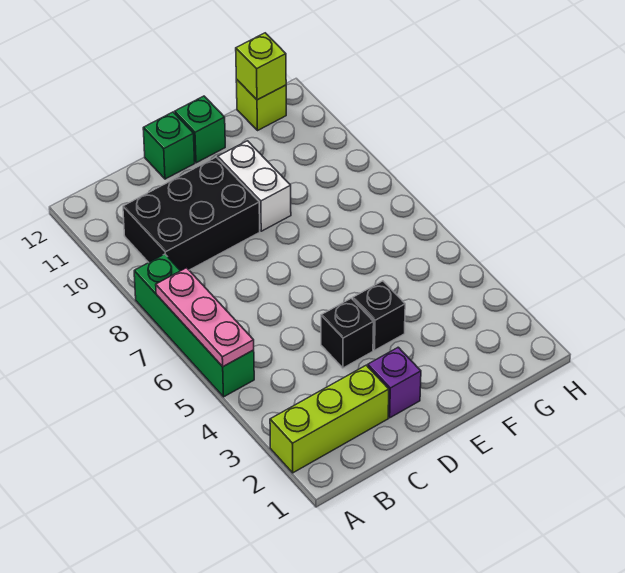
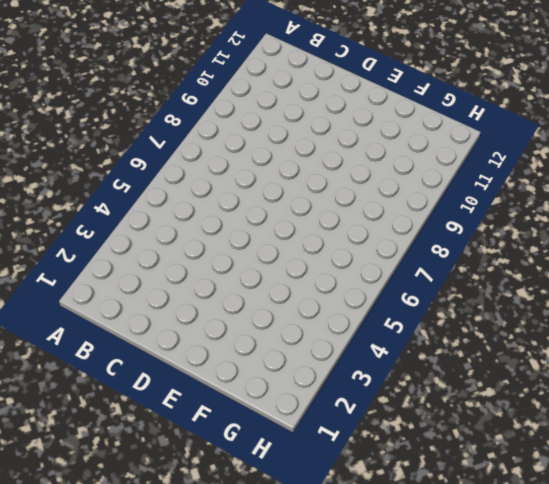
none -> lime brick A2:C2 level 1
none -> green brick A5:A8 level 1
none -> black brick B9:D10 level 1

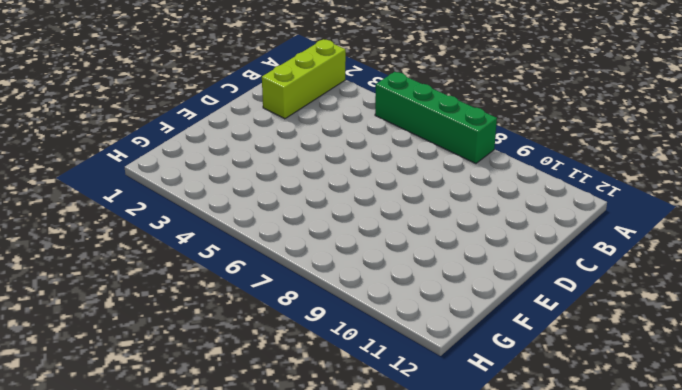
none -> black brick B9:D10 level 1
none -> purple brick D2 level 1
none -> black brick D4 level 1

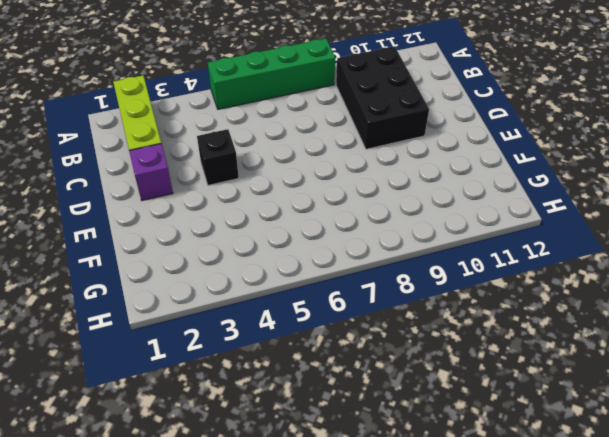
none -> green brick D12 level 1
none -> black brick E4 level 1
none -> white brick E9:E10 level 1

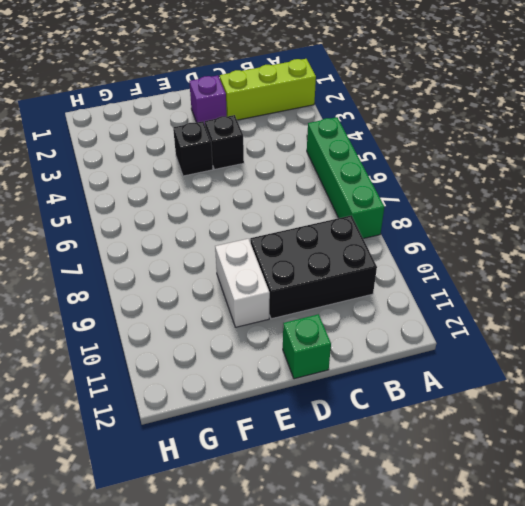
none -> green brick E12 level 1
none -> lime brick G12 level 1
none -> pink plate A5:A7 level 2

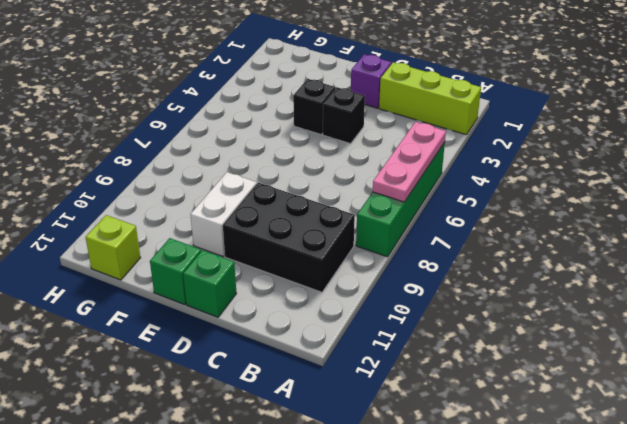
none -> lime brick G12 level 2

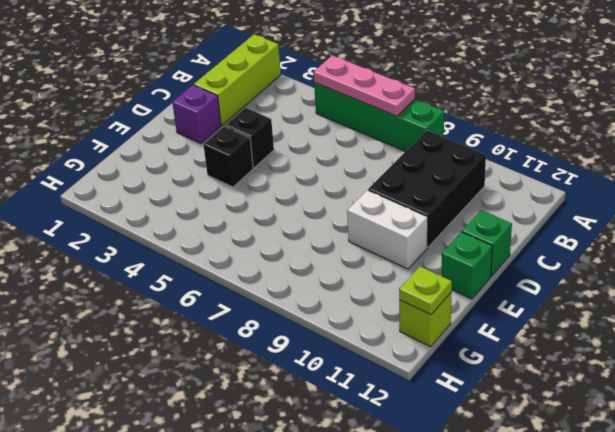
lime plate G12 level 2 -> lime brick G12 level 2

